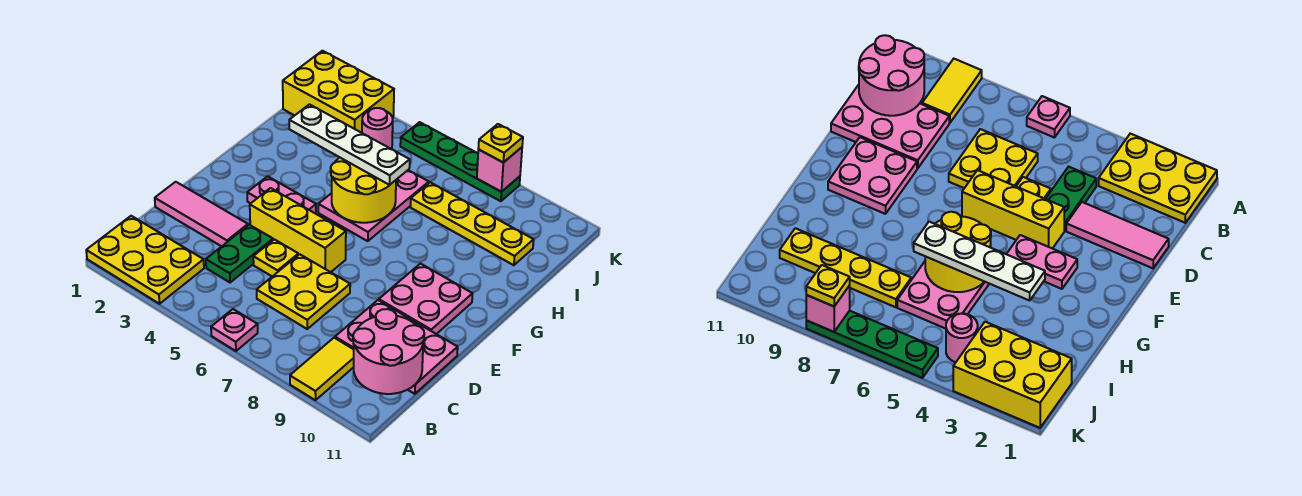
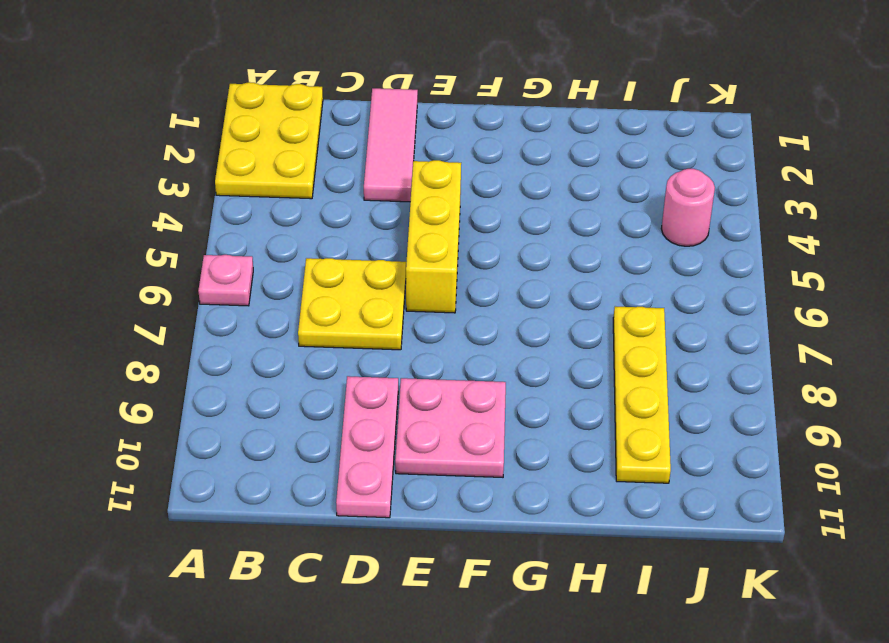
pink plate D9:D11 level 1 -> pink plate C9:D11 level 1
none -> yellow tile A9:B9 level 1
none -> green plate C4:D4 level 1
none -> yellow plate D5 level 1

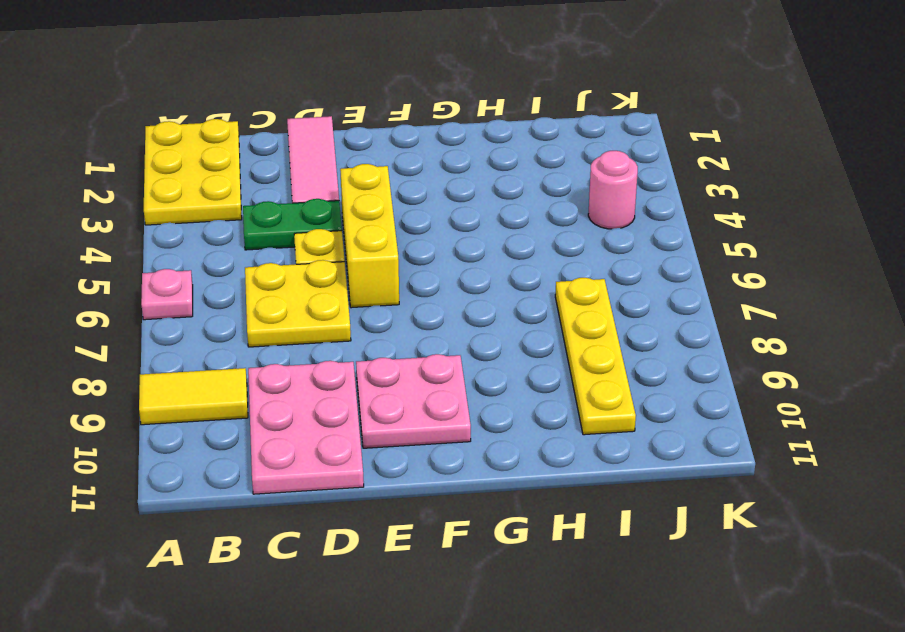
none -> pink plate F3:F4 level 1
none -> pink plate G5:I6 level 1
none -> yellow brick J1:K3 level 1

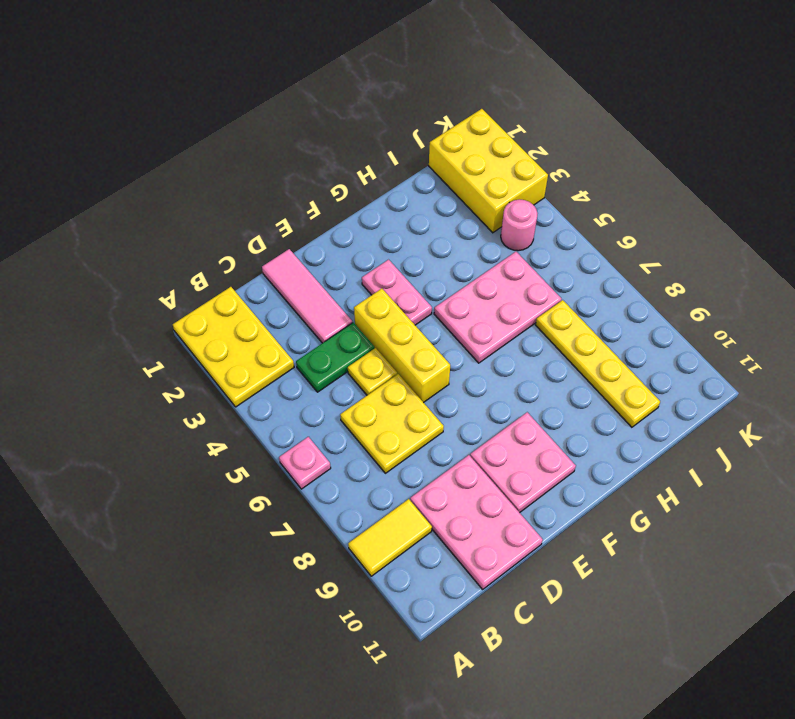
none -> green plate K5:K8 level 1
none -> pink round brick B10:C11 level 2
none -> yellow round brick G5:H6 level 2

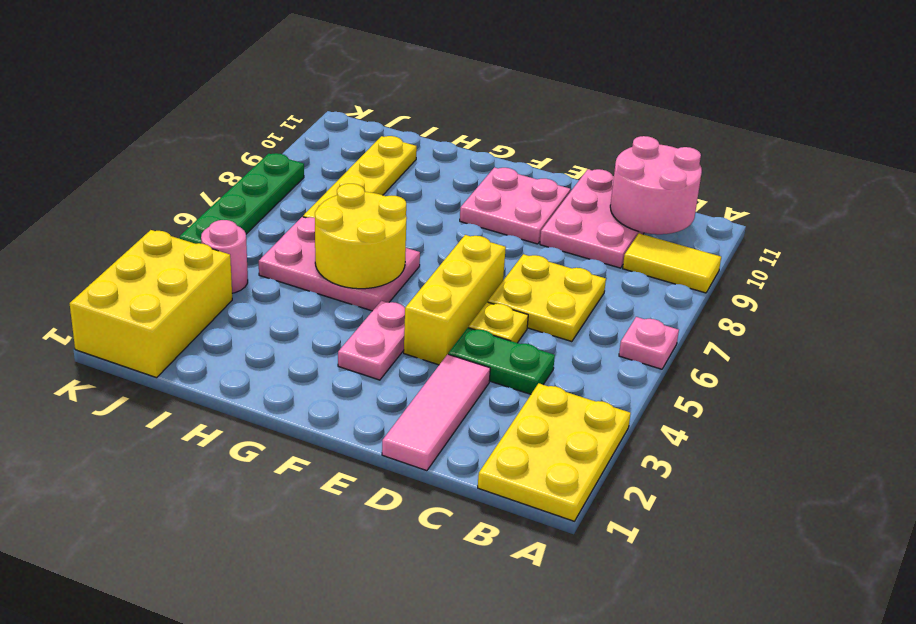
none -> pink brick K8 level 2
none -> white plate H3:H6 level 3
none -> yellow plate K8 level 3

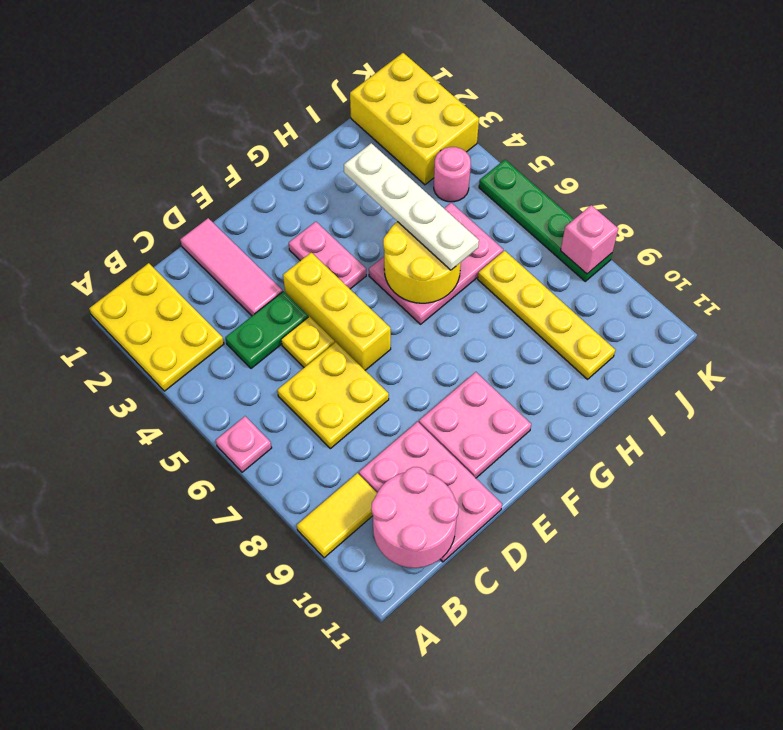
none -> yellow plate K8 level 3

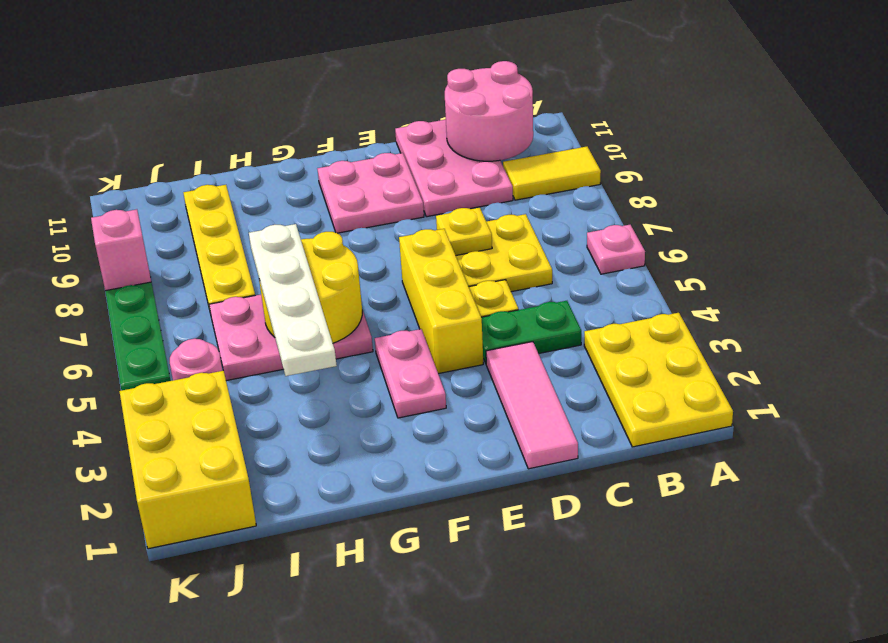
yellow plate D7 level 2 -> yellow plate K8 level 3

